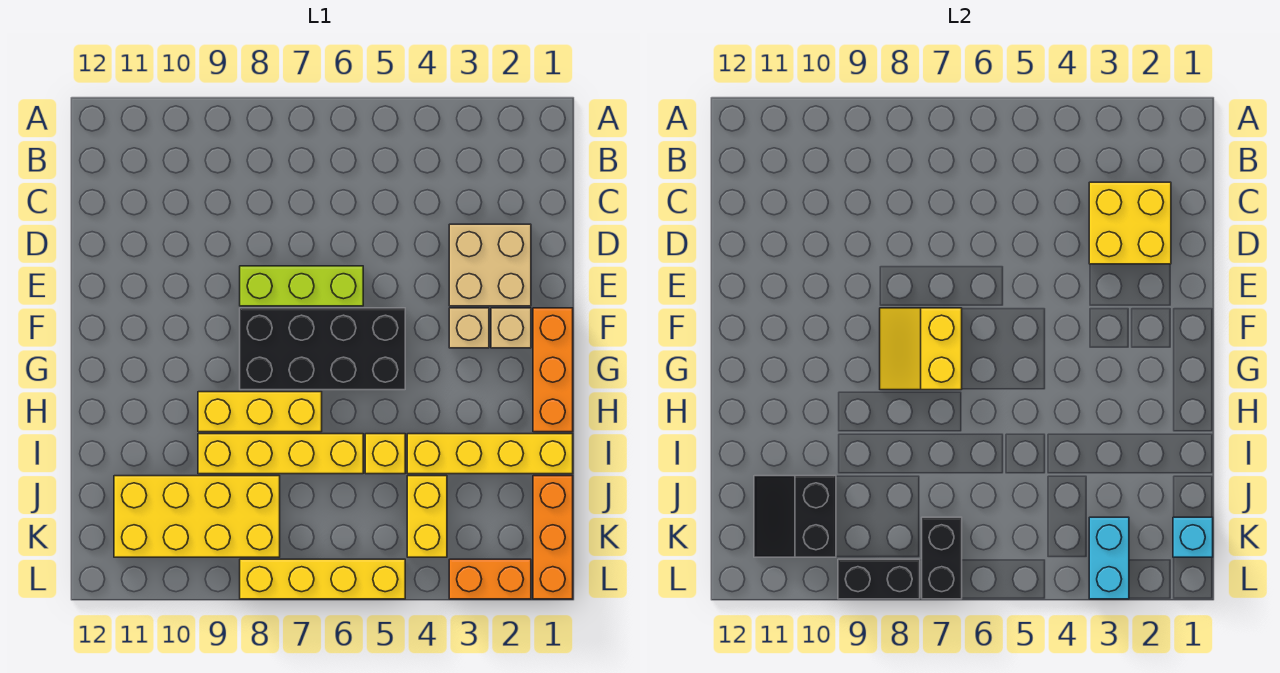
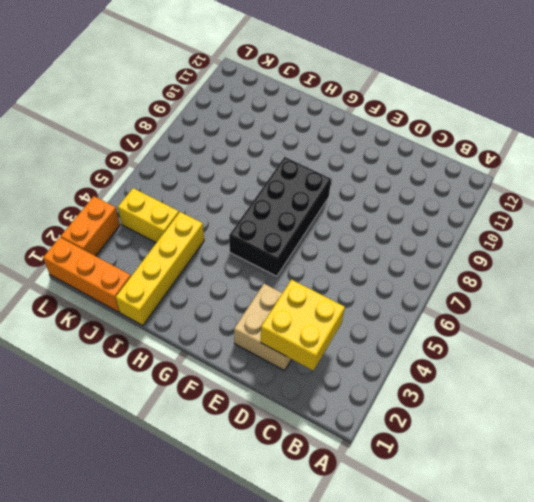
none -> lime brick E6:E8 level 1
none -> orange brick F1:H1 level 1
none -> tan brick F2 level 1

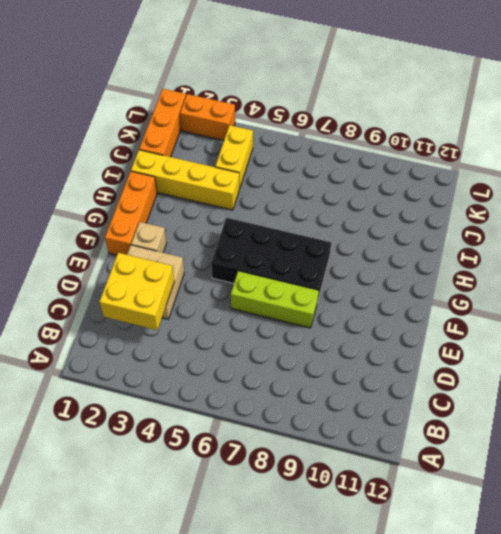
none -> tan brick F3 level 1
none -> yellow brick H7:H9 level 1
none -> yellow brick I5 level 1

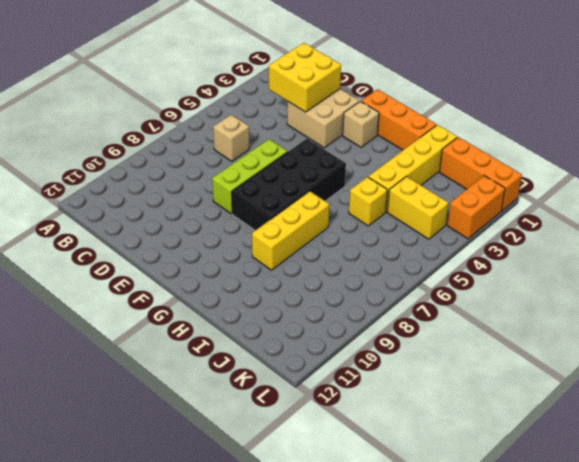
tan brick C6 level 1 -> tan brick F3 level 1
none -> yellow brick I6:I9 level 1
none -> yellow brick J8:K11 level 1
none -> yellow brick L5:L8 level 1

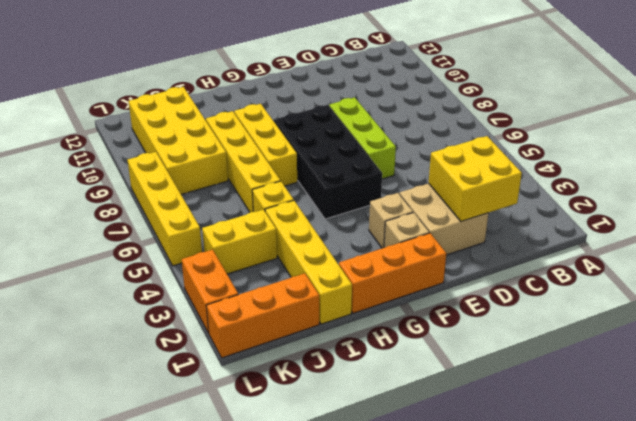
none -> yellow slope F7:G8 level 2 top 7
none -> black slope J10:K11 level 2 top 10
none -> cyan brick K1 level 2

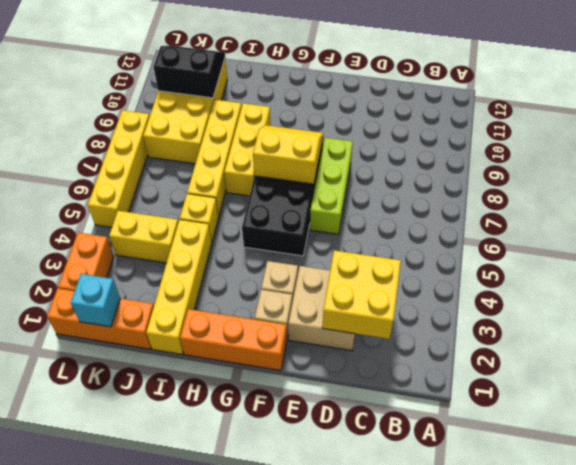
none -> cyan brick K3:L3 level 2
none -> black brick K7:L7 level 2
none -> black brick L8:L9 level 2

